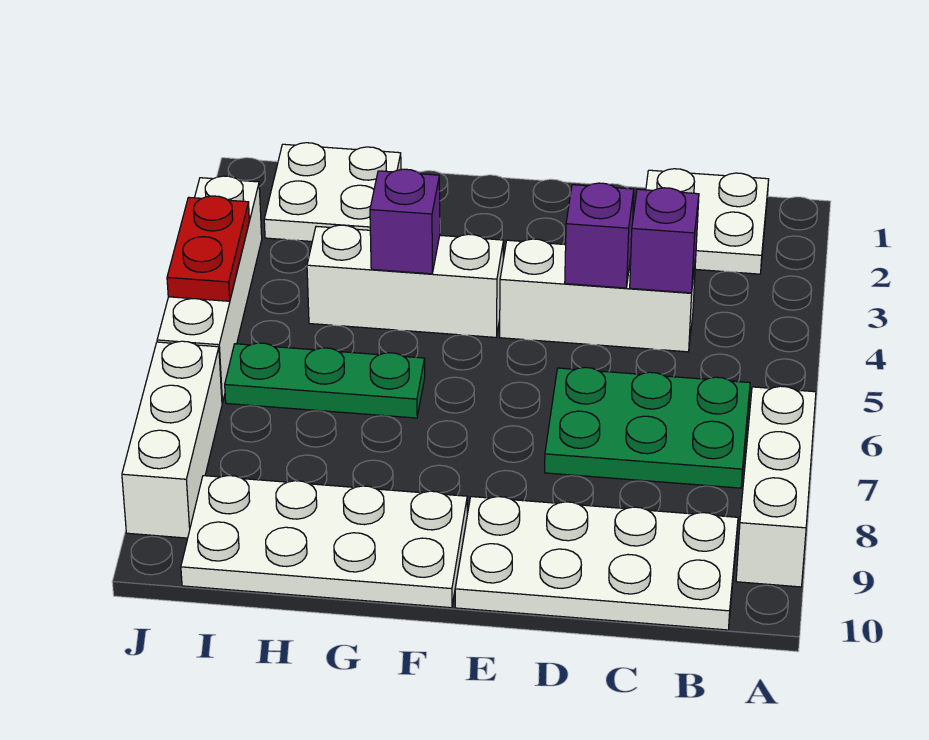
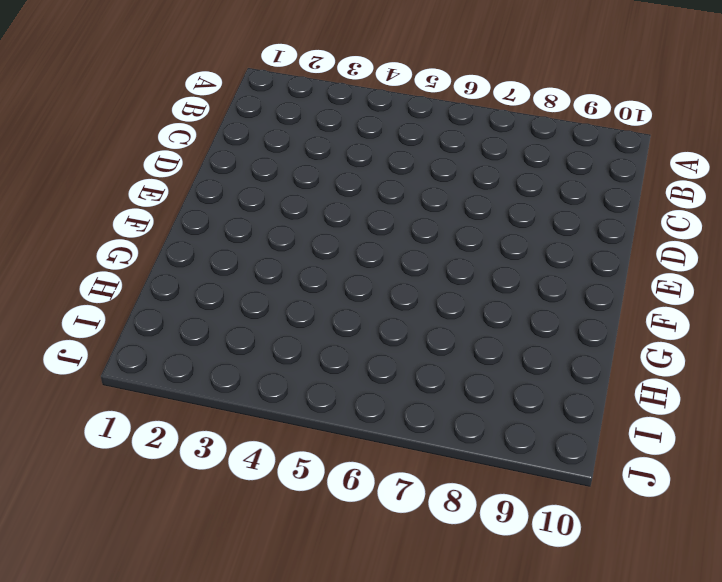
none -> white brick A7:A9 level 1
none -> white plate B1:C2 level 1
none -> green plate B6:D7 level 1

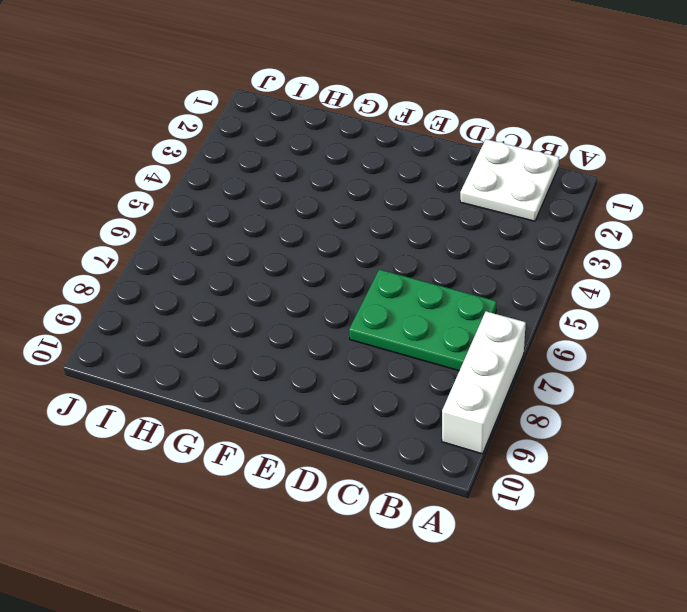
none -> white plate B9:E10 level 1
none -> white brick C4:E4 level 1
none -> white brick F4:H4 level 1

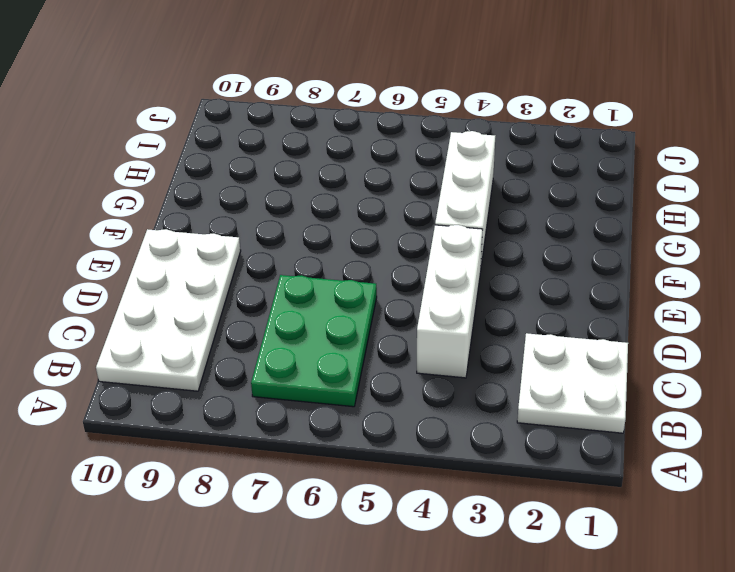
none -> white brick A7:A9 level 1
none -> white plate F9:I10 level 1
none -> green plate G6:I6 level 1

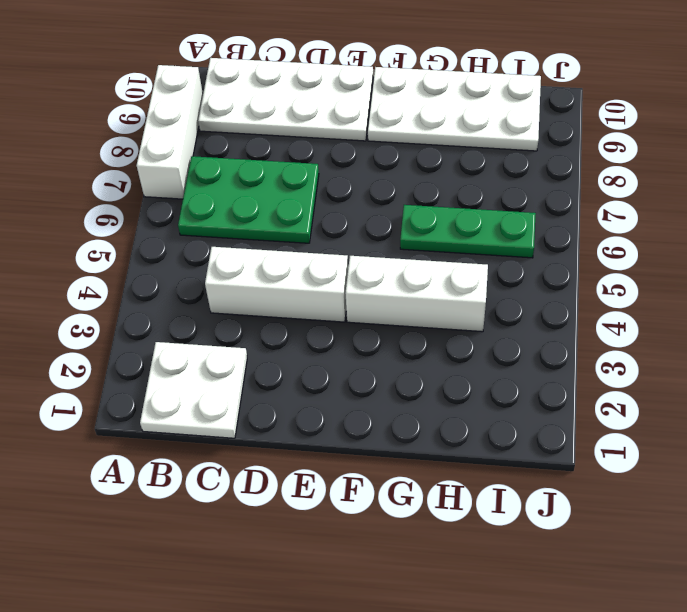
none -> white plate H1:I2 level 1
none -> white brick J3:J6 level 1
none -> white brick J7:J9 level 1

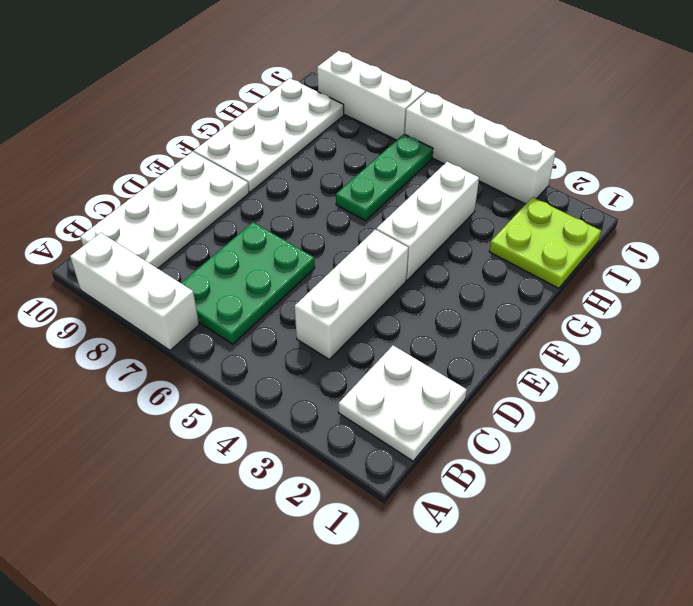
lime plate H1:I2 level 1 -> white plate H1:I2 level 1
none -> purple brick C4 level 2
none -> purple brick D4 level 2
none -> purple brick G4 level 2

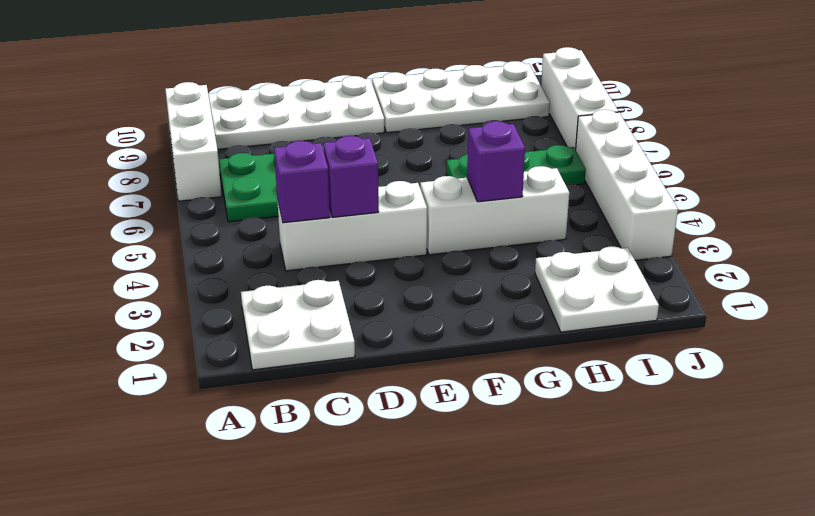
none -> red plate J4:J5 level 2

